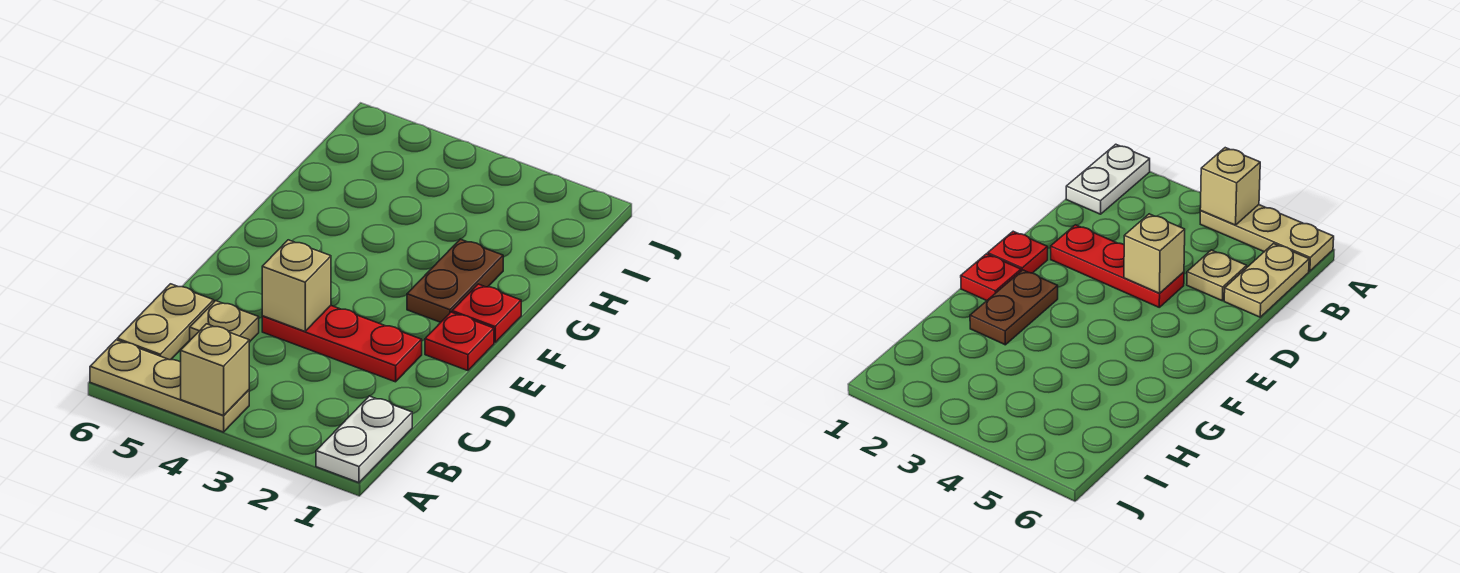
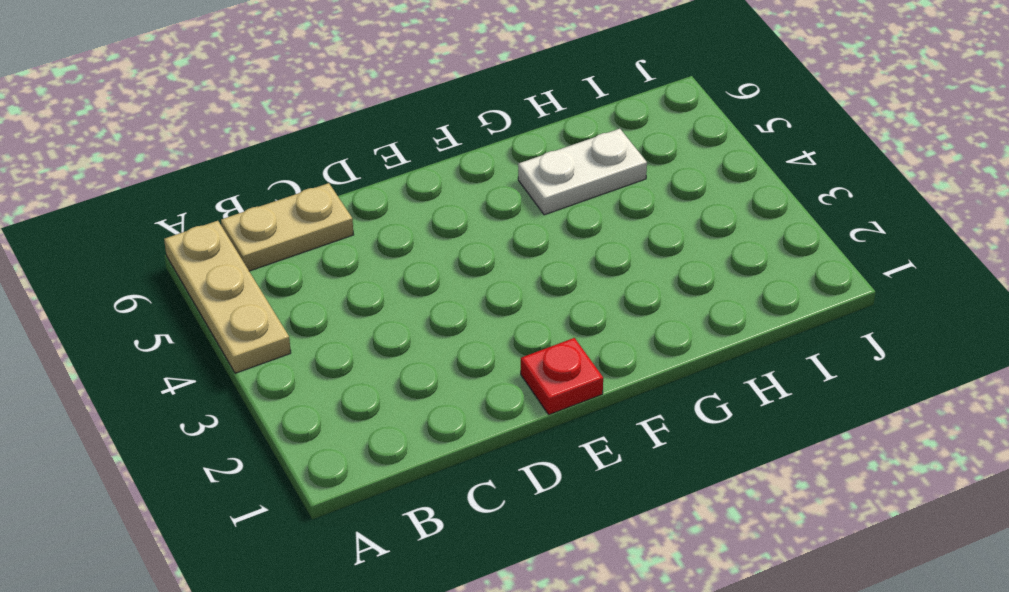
white plate G5:H5 level 1 -> white plate A1:B1 level 1
none -> tan plate C5 level 1
none -> red plate D2:D4 level 1

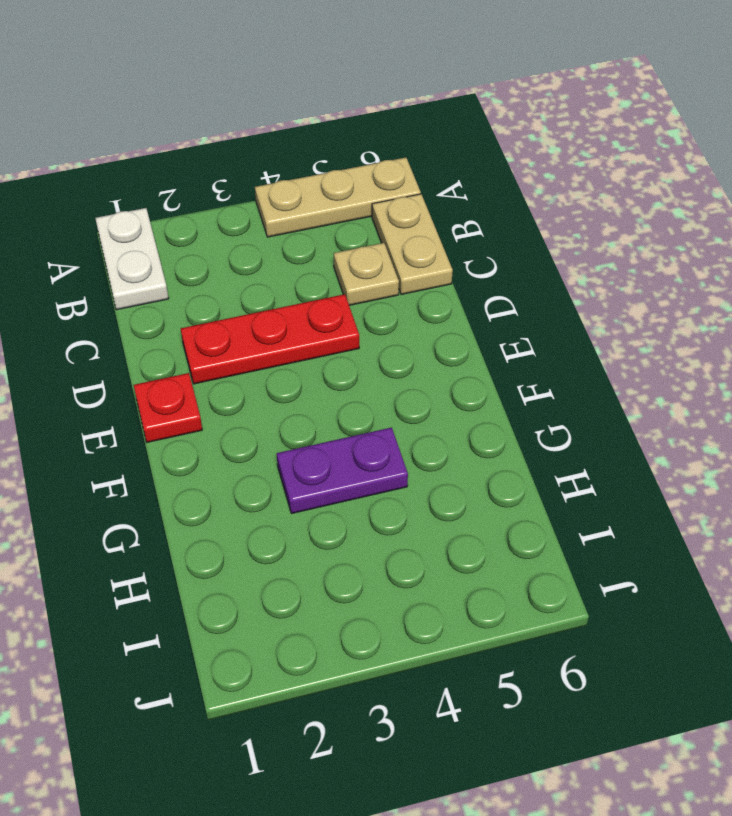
purple plate G3:G4 level 1 -> none
none -> red plate F1 level 1
none -> brown plate F2:G2 level 1

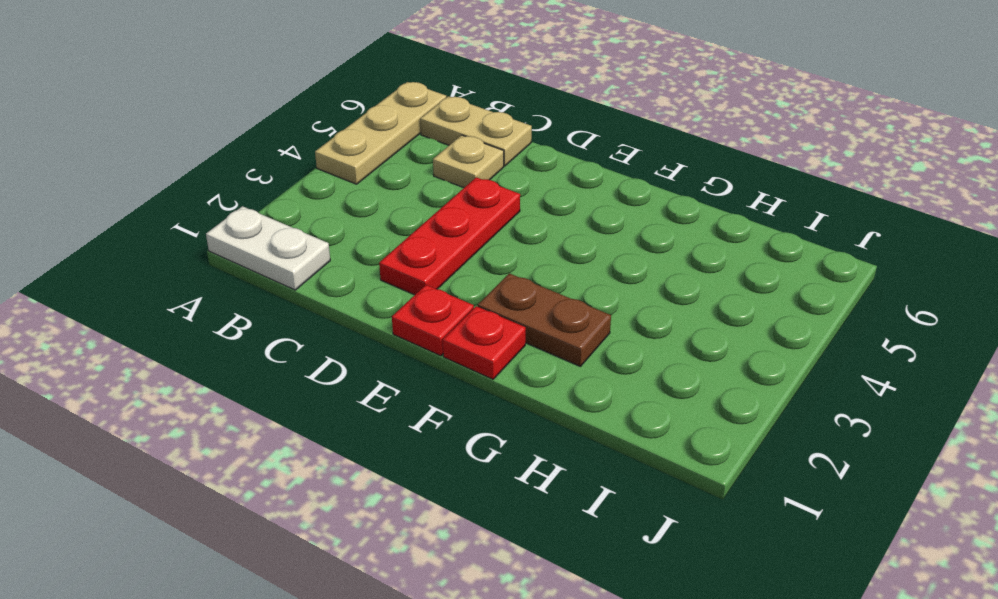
none -> tan brick A4 level 2
none -> tan brick D4 level 2

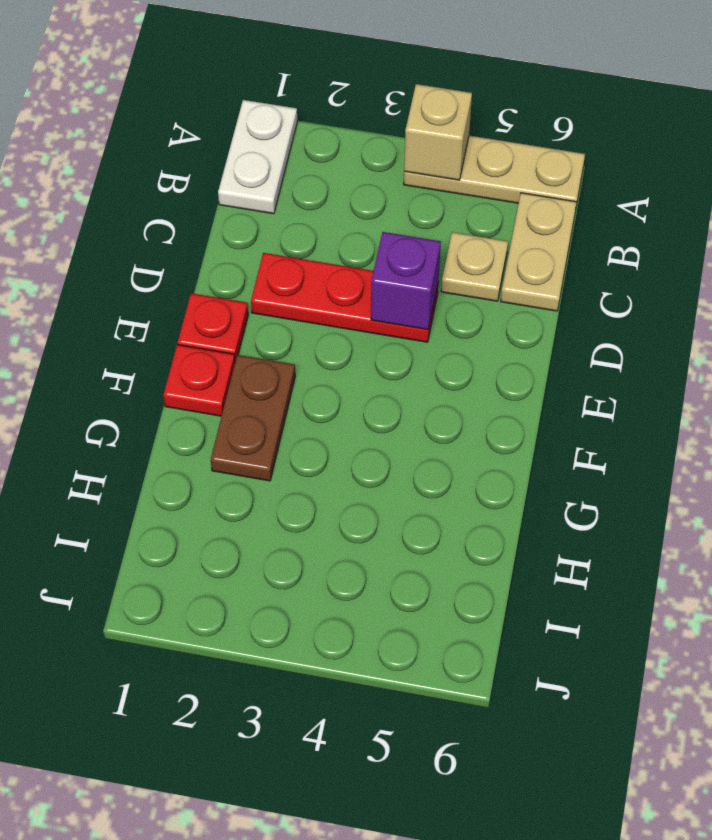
purple brick D4 level 2 -> tan brick D4 level 2

